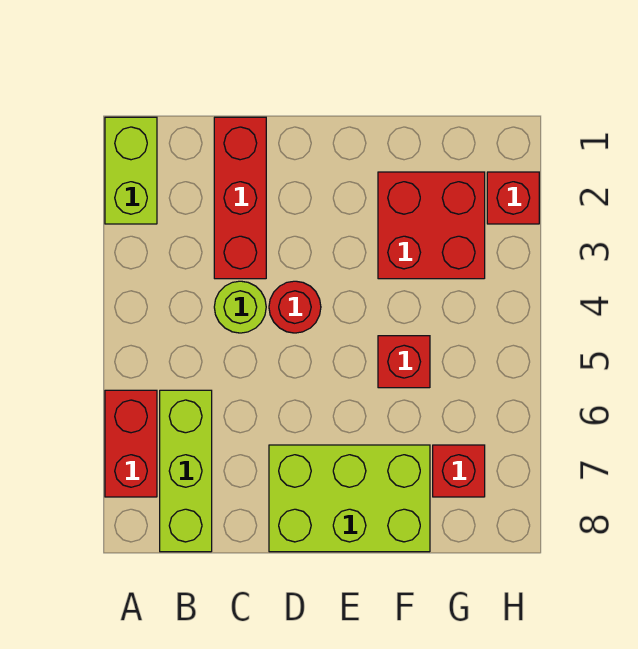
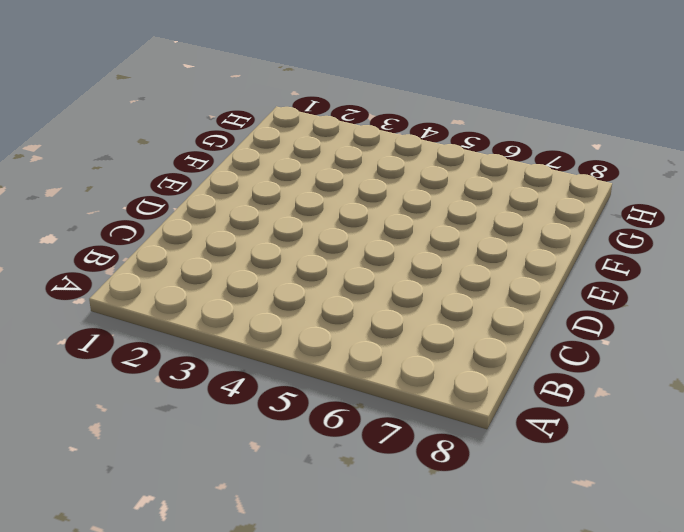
none -> lime brick A1:A2 level 1
none -> red brick A6:A7 level 1

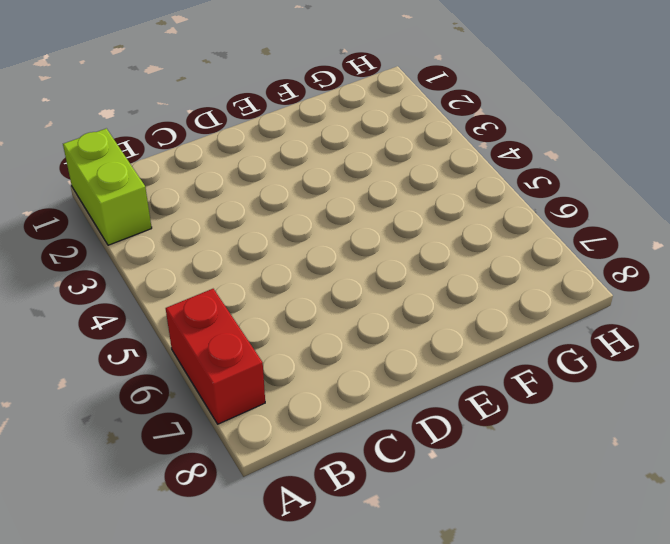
none -> lime brick B6:B8 level 1
none -> red brick C1:C3 level 1

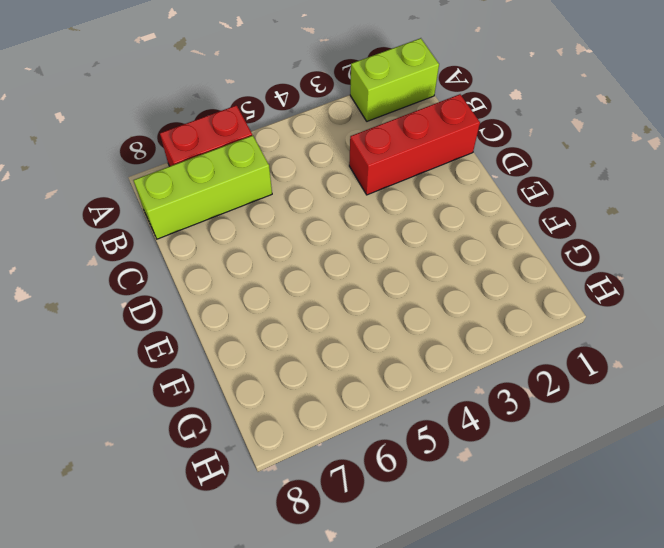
none -> lime round brick C4 level 1
none -> red round brick D4 level 1

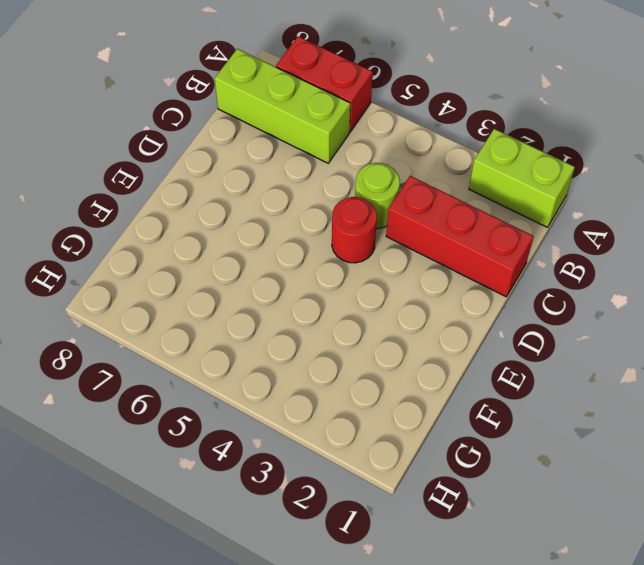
none -> lime brick D7:F8 level 1
none -> red brick F2:G3 level 1

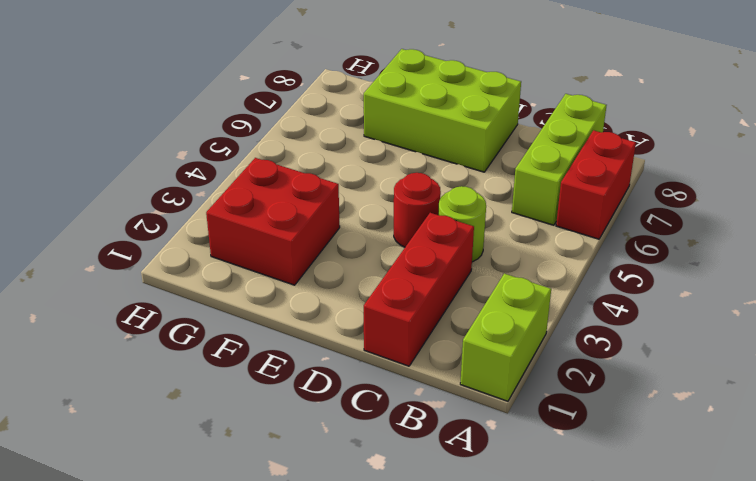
none -> red brick F5 level 1
none -> red brick G7 level 1

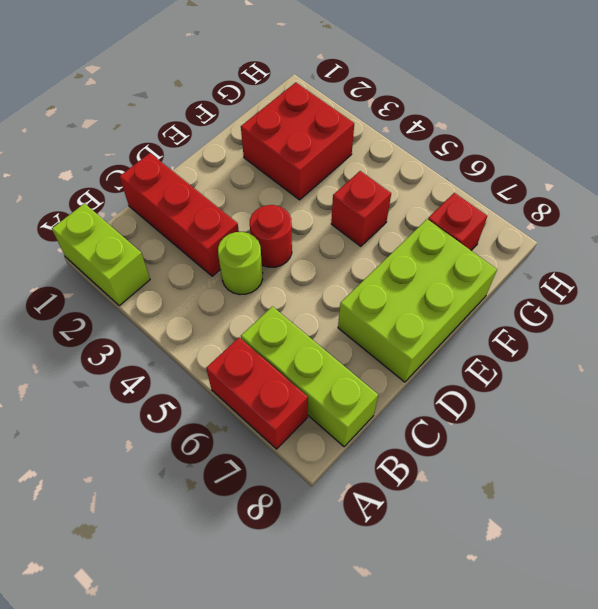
none -> red brick H2 level 1

